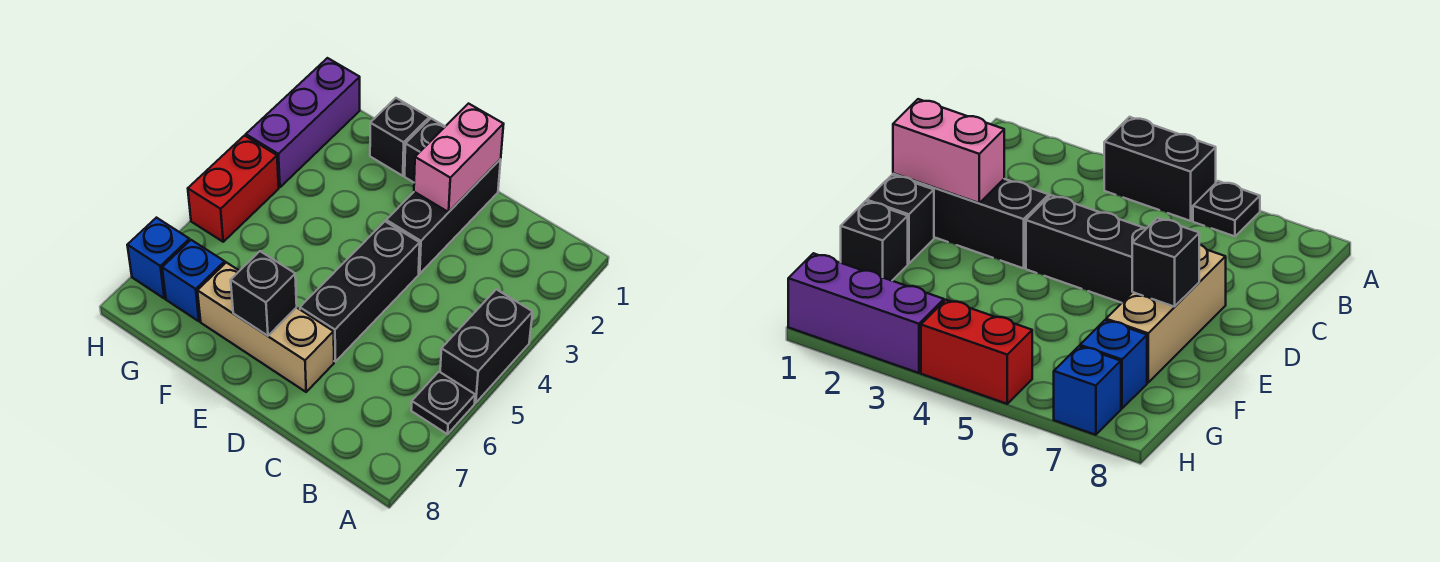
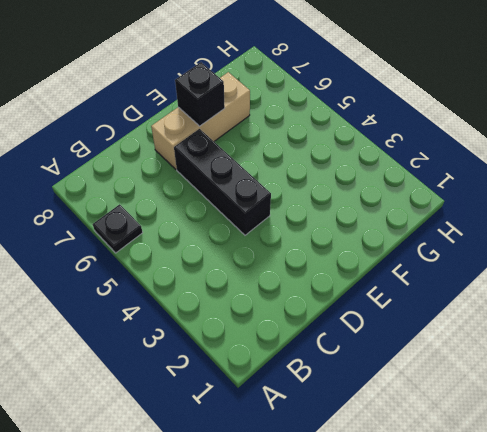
none -> black brick A4:A5 level 1
none -> black brick D1:D3 level 1
none -> black brick E1 level 1

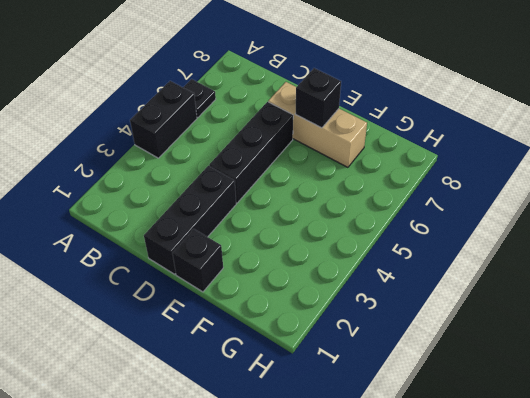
none -> black brick F1 level 1
none -> blue brick G7 level 1
none -> purple brick H1:H3 level 1

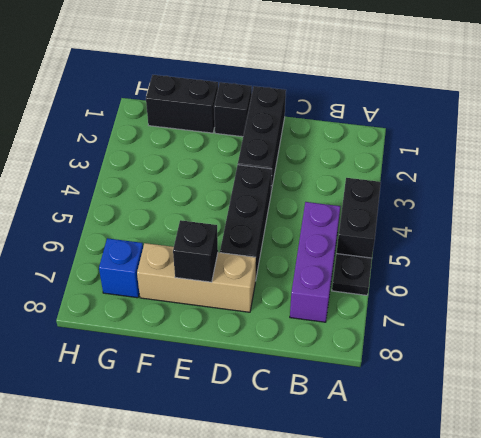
purple brick B5:B7 level 1 -> purple brick H1:H3 level 1
black brick F1:G1 level 1 -> black brick F1 level 1
none -> red brick H4:H5 level 1
none -> blue brick H7 level 1
none -> pink brick D1:D2 level 2

